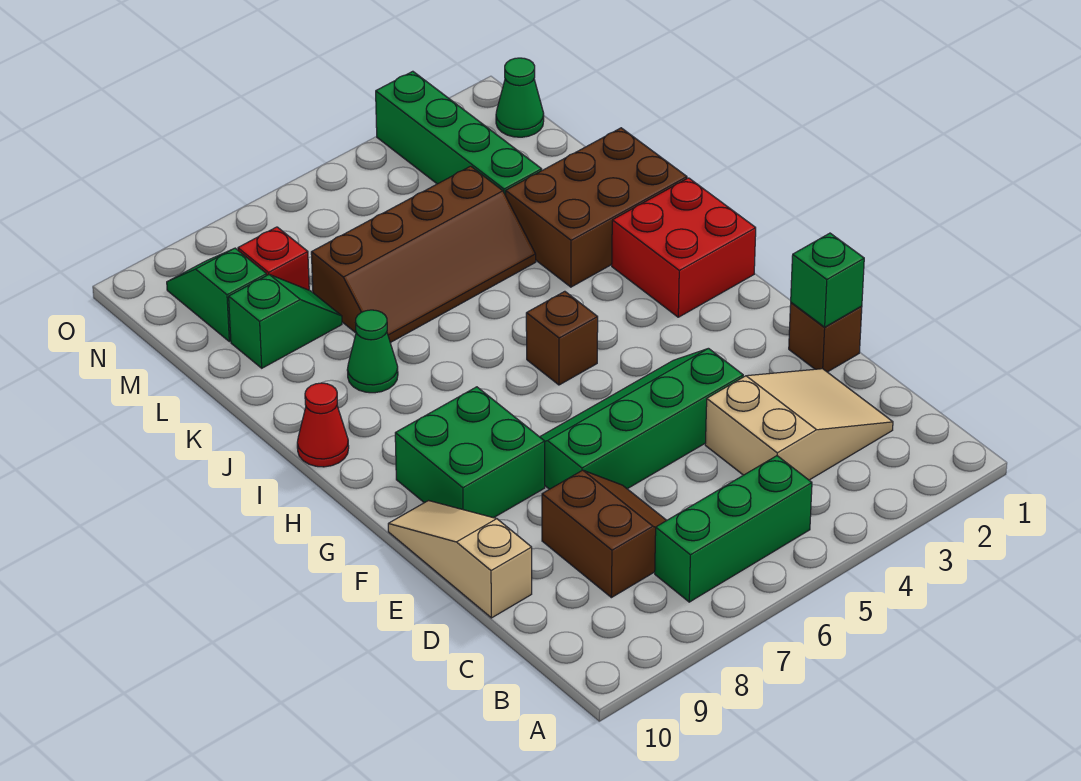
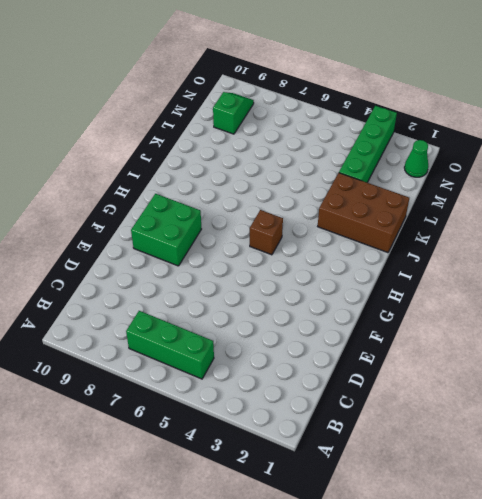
none -> tan slope C2:D4 level 1 top 4
none -> brown slope C7:D8 level 1 top 8
none -> tan slope D10:F10 level 1 top D

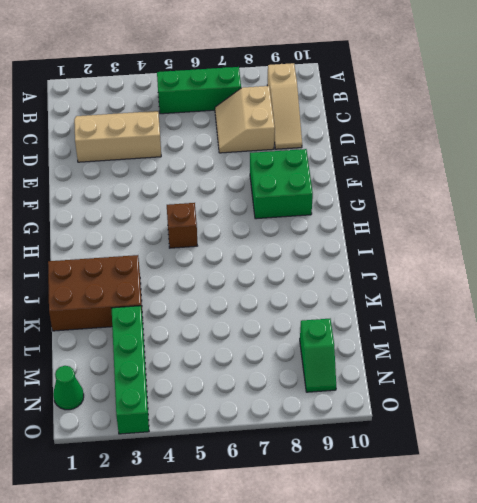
tan slope B9:D9 level 1 top B -> tan slope D10:F10 level 1 top D
tan slope C2:D4 level 1 top D -> tan slope C2:D4 level 1 top 4
tan slope C7:D8 level 1 top 8 -> brown slope C7:D8 level 1 top 8
none -> brown brick E1 level 1
none -> green slope E4:F7 level 1 top E
none -> red brick H1:I2 level 1

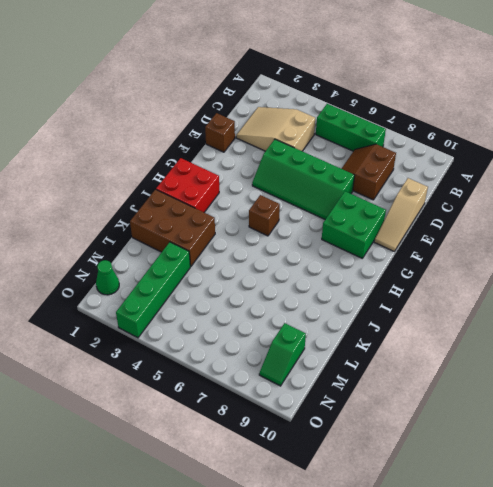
none -> red cone I10 level 1
none -> green cone J8 level 1
none -> brown slope K4:L7 level 1 top L

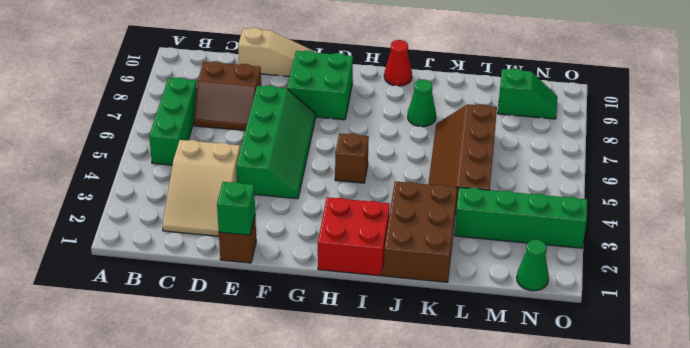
none -> green slope L8:L9 level 1 top 9
none -> red brick M8 level 1

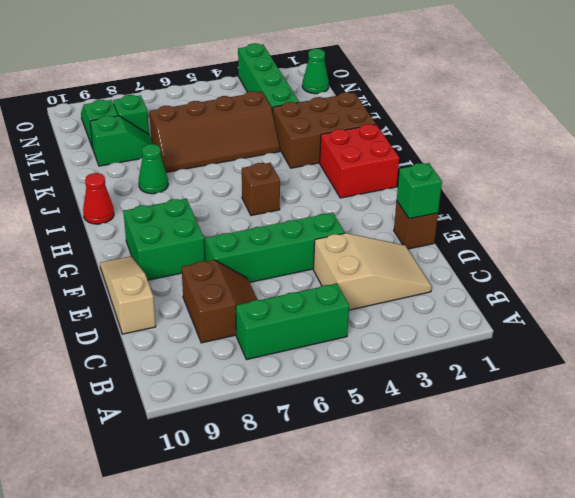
green brick M8 level 1 -> red brick M8 level 1

